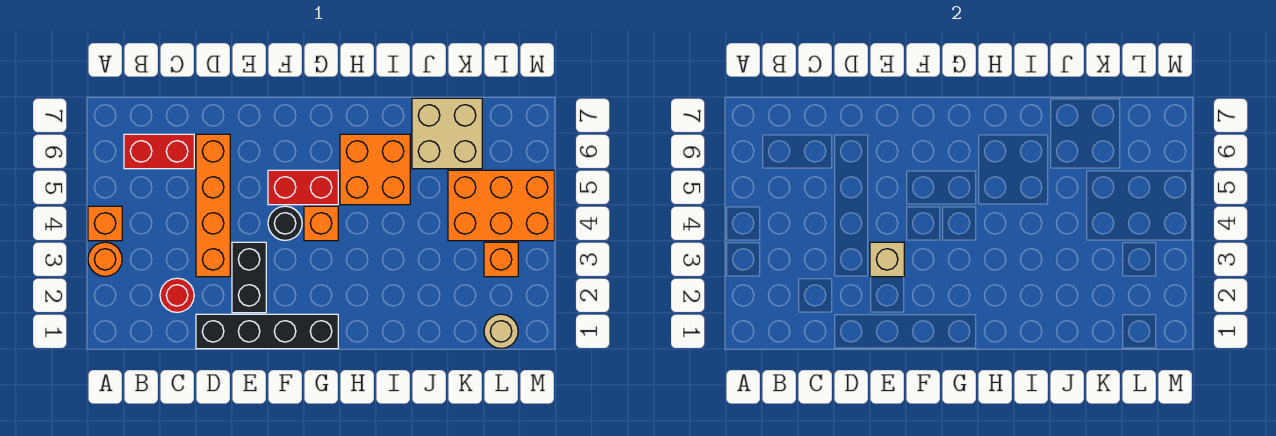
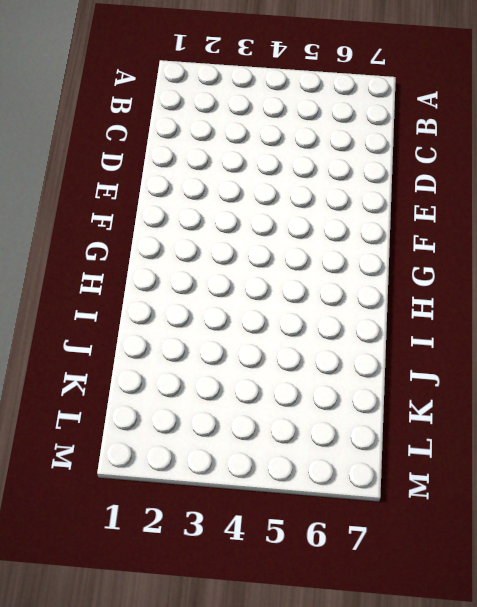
none -> orange round brick A3 level 1
none -> orange brick A4 level 1
none -> red brick B6:C6 level 1

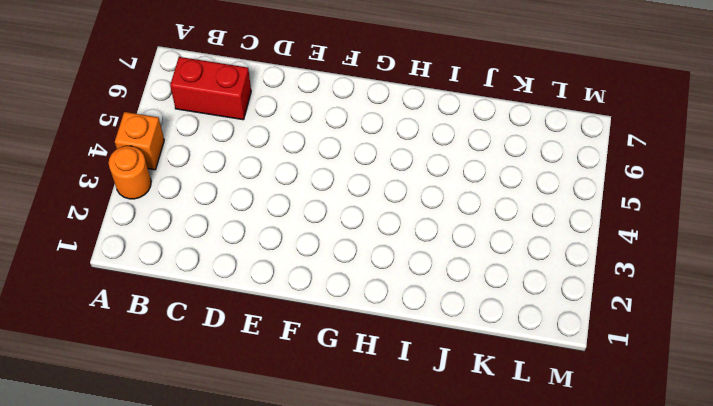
none -> red round brick C2 level 1
none -> black brick D1:G1 level 1
none -> orange brick D3:D6 level 1

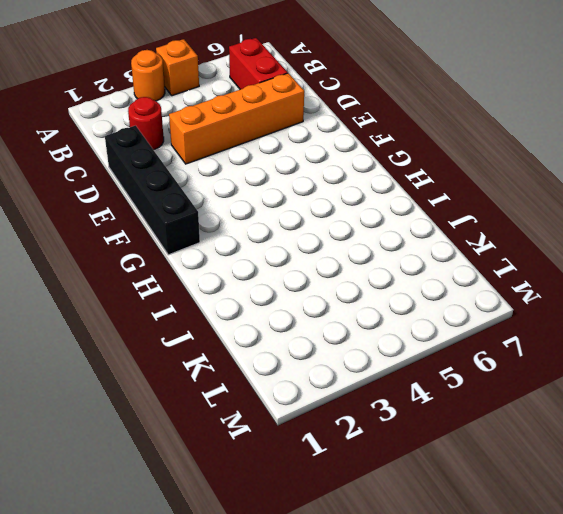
none -> black brick E2:E3 level 1
none -> black round brick F4 level 1
none -> red brick F5:G5 level 1

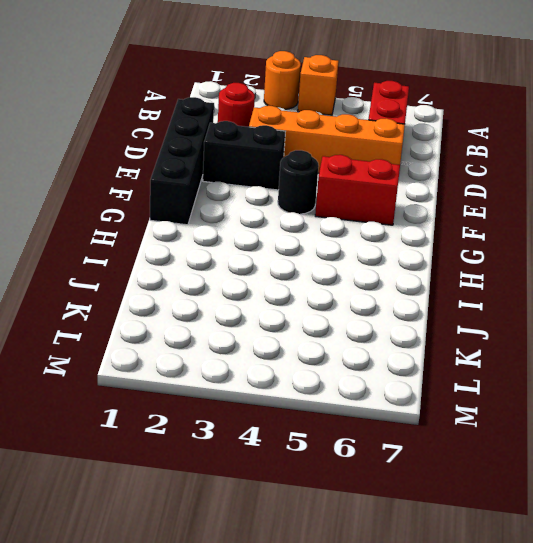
red brick F5:F6 level 1 -> red brick F5:G5 level 1
none -> orange brick G4 level 1
none -> orange brick H5:I6 level 1
none -> tan brick J6:K7 level 1

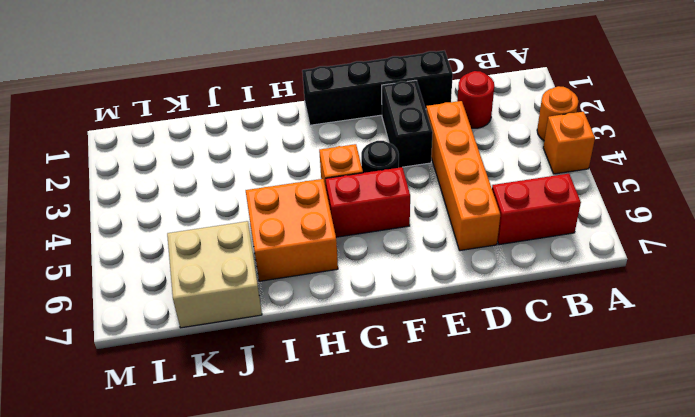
none -> orange brick K4:M5 level 1
none -> tan round brick L1 level 1
none -> orange brick L3 level 1

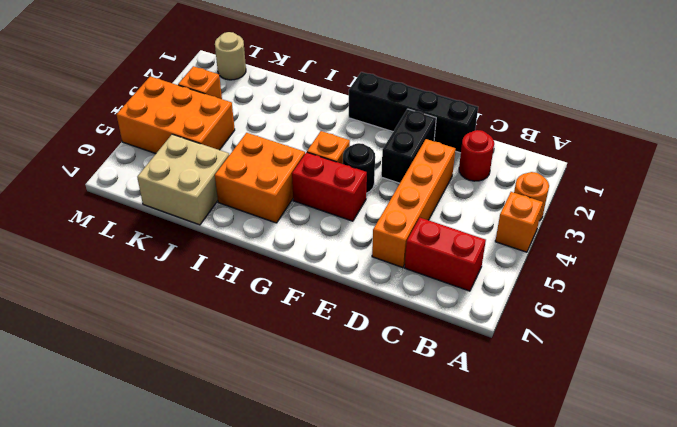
none -> tan brick E3 level 2

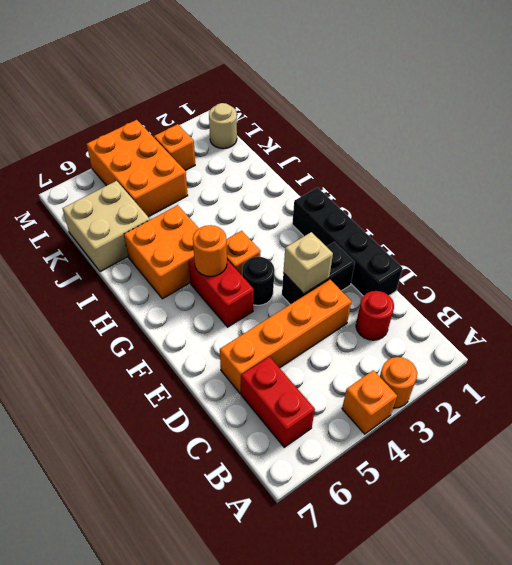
orange round brick G5 level 2 -> none

